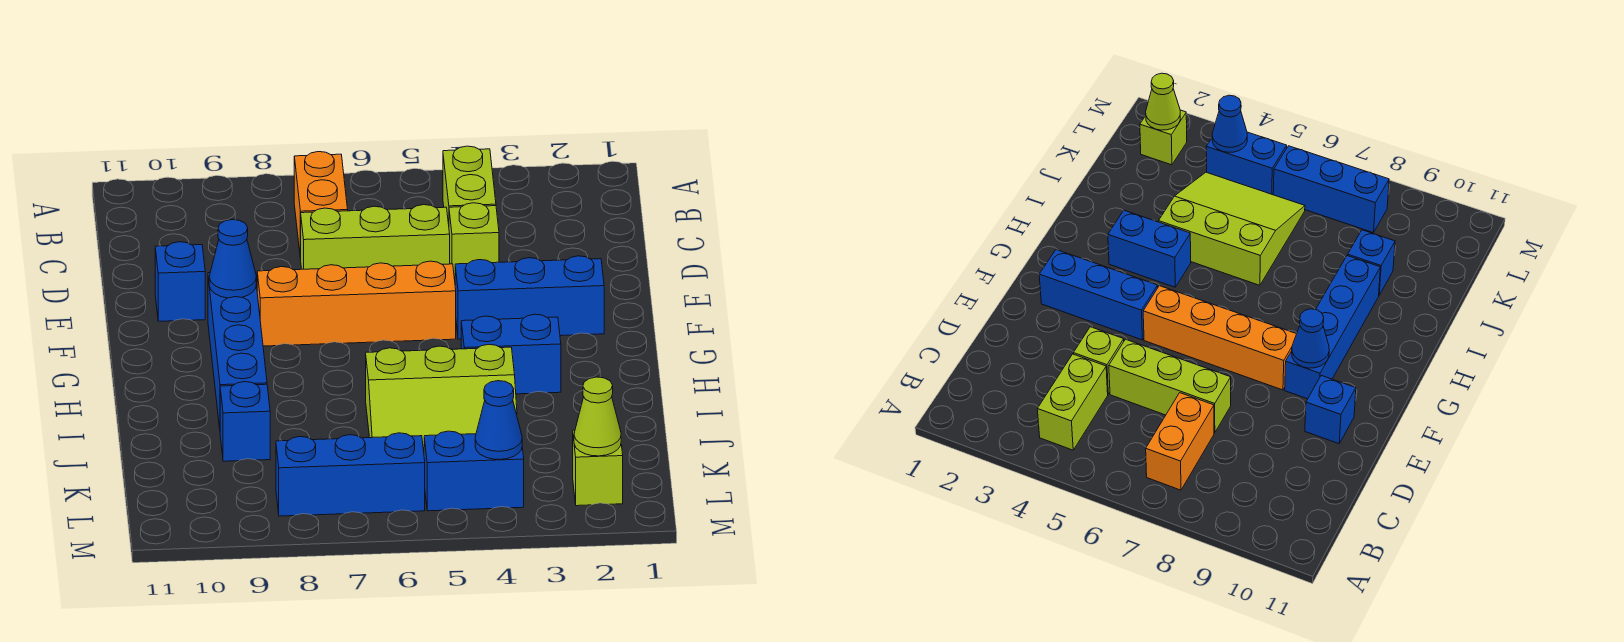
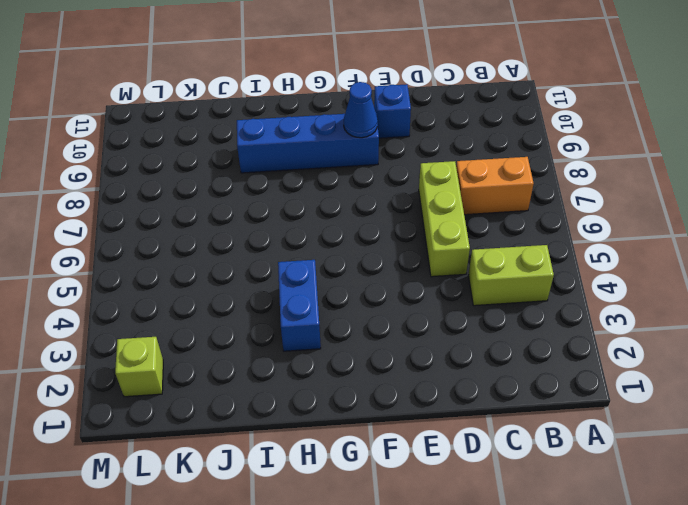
none -> lime brick D4 level 1
none -> blue brick F2:F4 level 1
none -> orange brick F5:F8 level 1

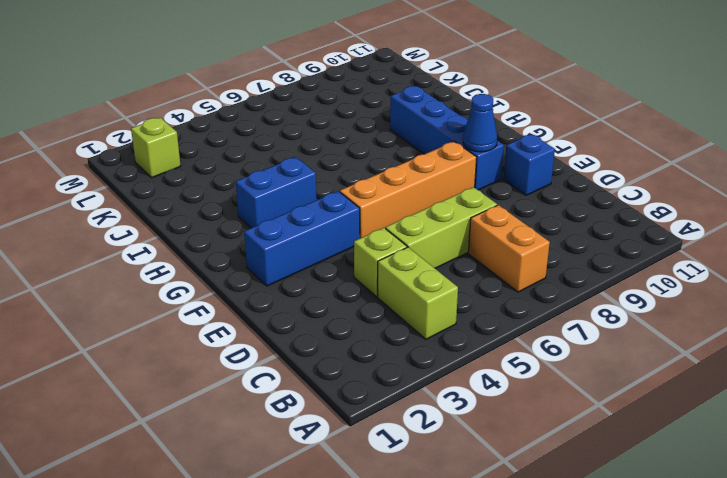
none -> lime slope I4:K6 level 1 top I
none -> blue brick J9 level 1
none -> blue brick L4:L5 level 1

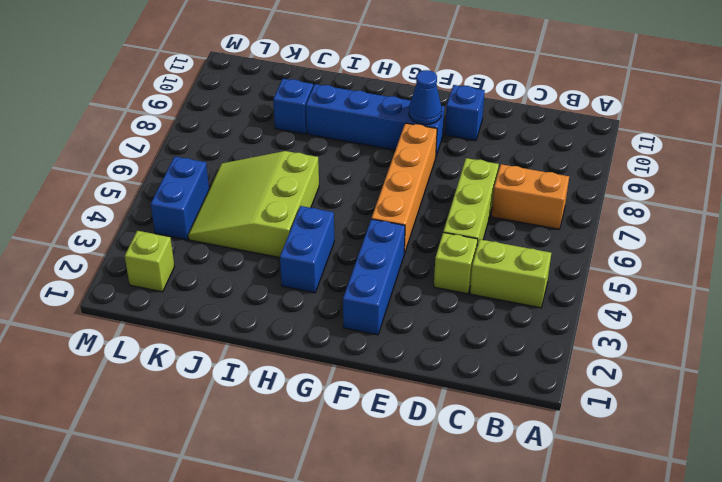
none -> blue brick L6:L8 level 1
none -> lime cone L2 level 2
none -> blue cone L4 level 2

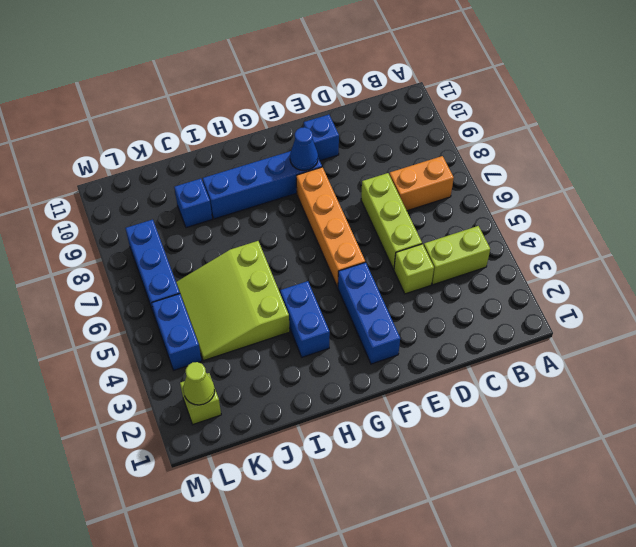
none -> blue cone L4 level 2

